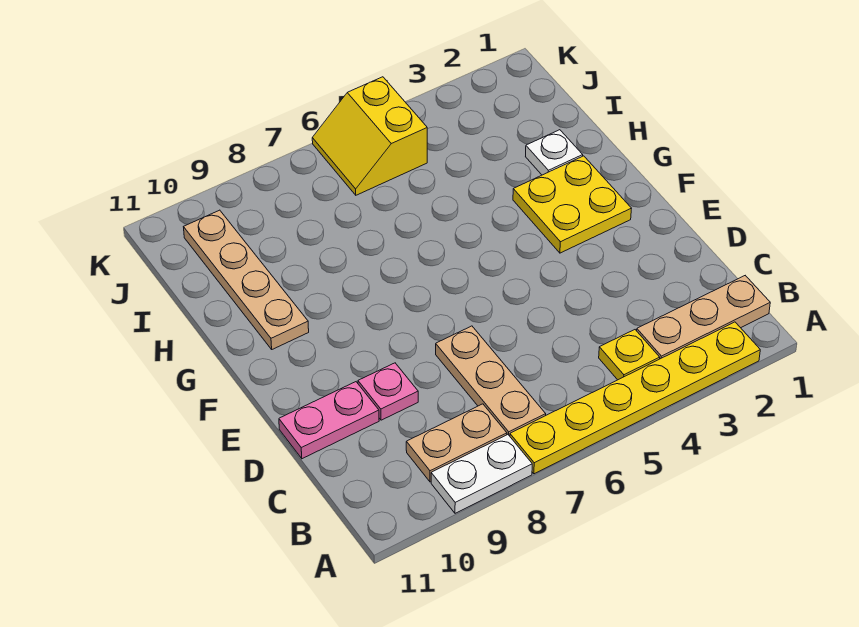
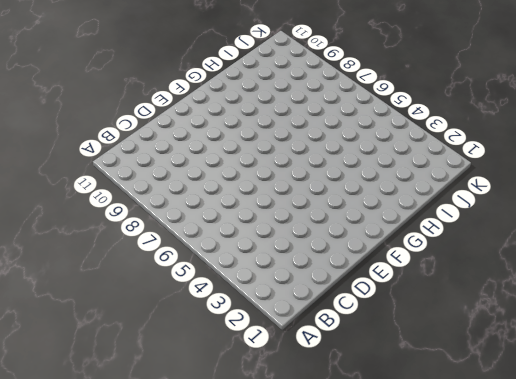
none -> yellow plate A2:A7 level 1
none -> white plate A8:A9 level 1
none -> tan plate B1:B3 level 1

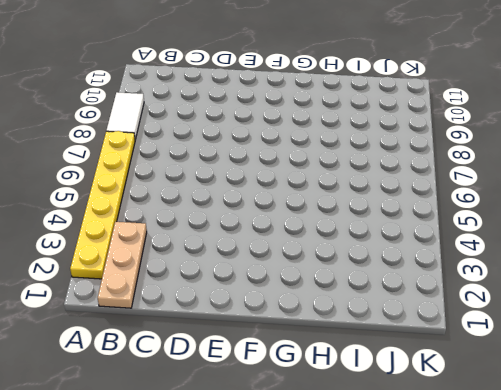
white tile A8:A9 level 1 -> white plate A8:A9 level 1
none -> yellow plate B4 level 1
none -> tan plate B7:D7 level 1
none -> tan plate B8:B9 level 1

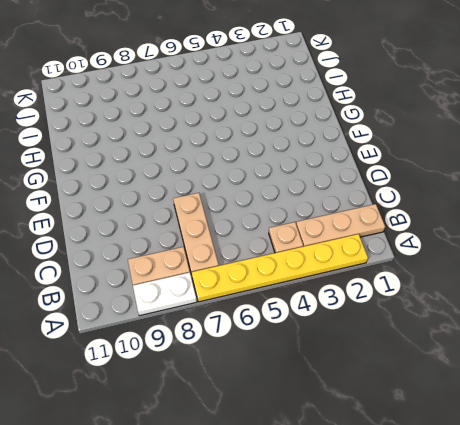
tan plate B4 level 1 -> yellow plate B4 level 1
none -> pink plate D9 level 1
none -> pink plate D10:D11 level 1
none -> yellow plate F2:G3 level 1

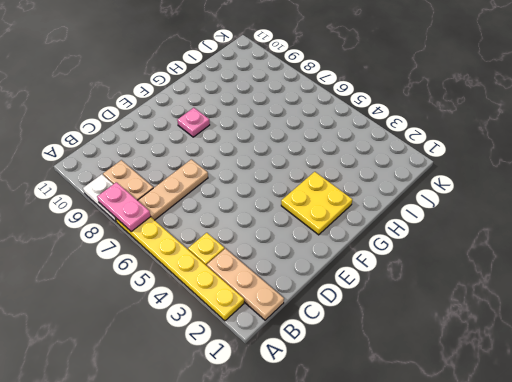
pink plate A7:A8 level 2 -> pink plate D10:D11 level 1
pink plate F9 level 1 -> pink plate D9 level 1
none -> tan plate G10:J10 level 1
none -> white plate H2 level 1
none -> yellow slope J5:K6 level 1 top 5

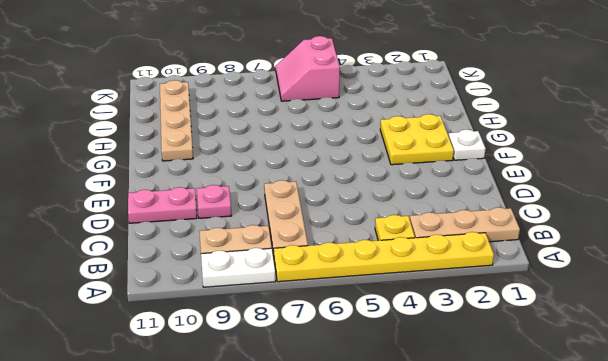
white plate F1 level 1 -> white plate H2 level 1
pink slope J5:K6 level 1 top 5 -> yellow slope J5:K6 level 1 top 5

